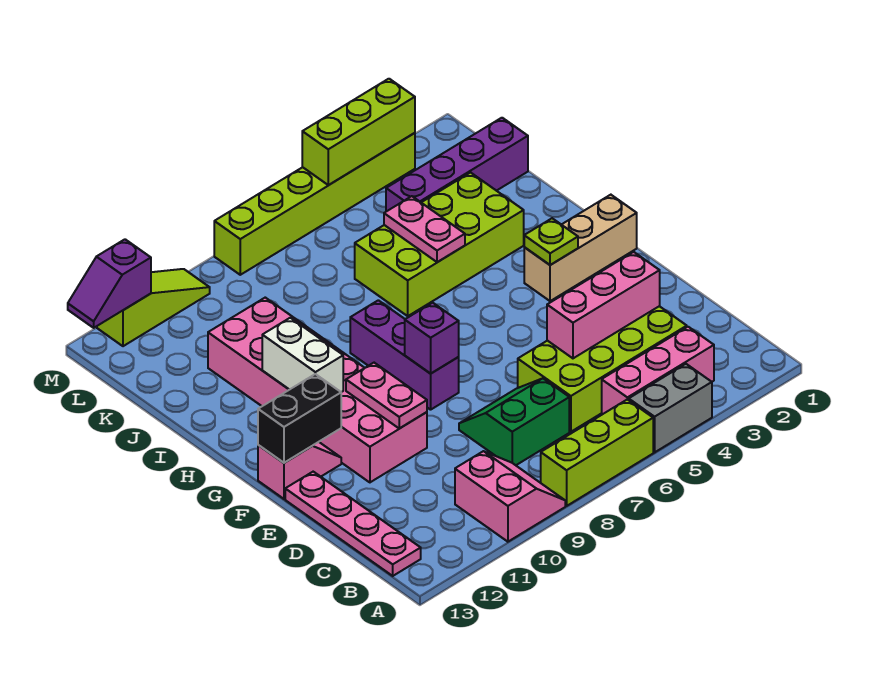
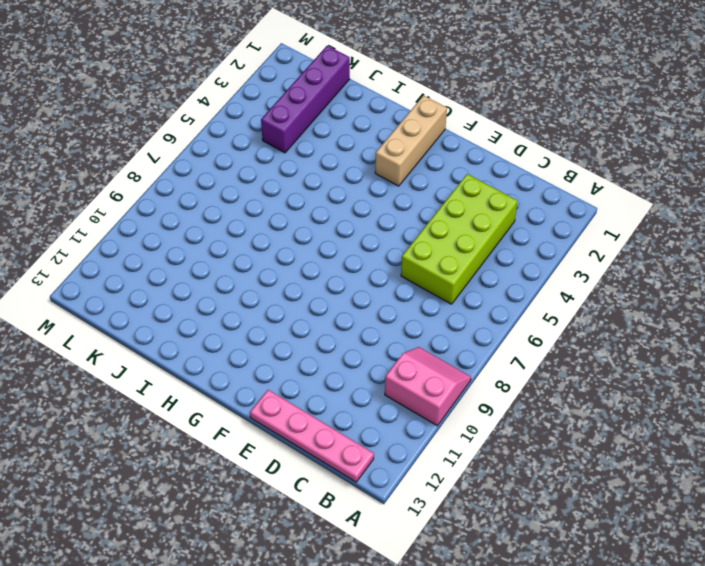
none -> grey brick A4:A5 level 1
none -> lime brick A6:A8 level 1
none -> pink brick B3:B5 level 1

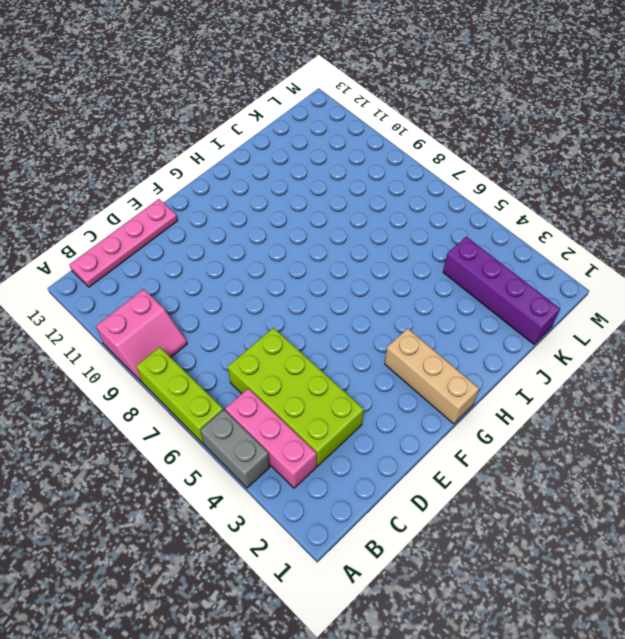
none -> green slope C7:D8 level 1 top C
none -> pink brick E10:J11 level 1
none -> purple brick F8:H8 level 1

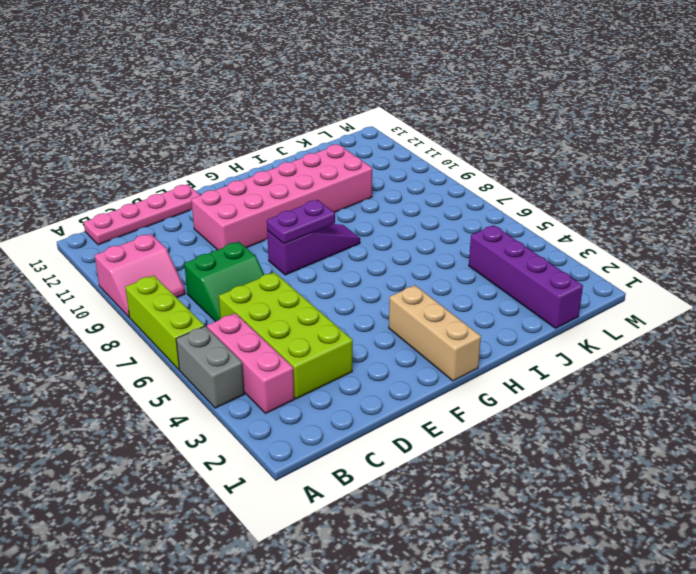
green slope C7:D8 level 1 top 8 -> green slope C7:D8 level 1 top C
purple slope F8:H8 level 1 top F -> purple brick F8:H8 level 1
purple plate F8:G8 level 2 -> purple brick F8 level 2
none -> pink slope F12:F13 level 1 top 13
none -> lime brick I3:J6 level 1
none -> lime brick M3:M8 level 1

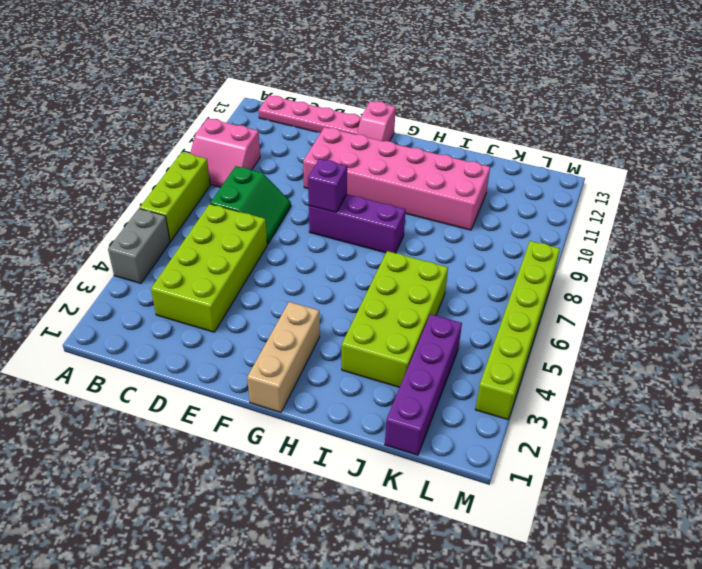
none -> pink brick B3:B5 level 1
none -> lime slope M10:M12 level 1 top 12
none -> pink brick D3:D5 level 2

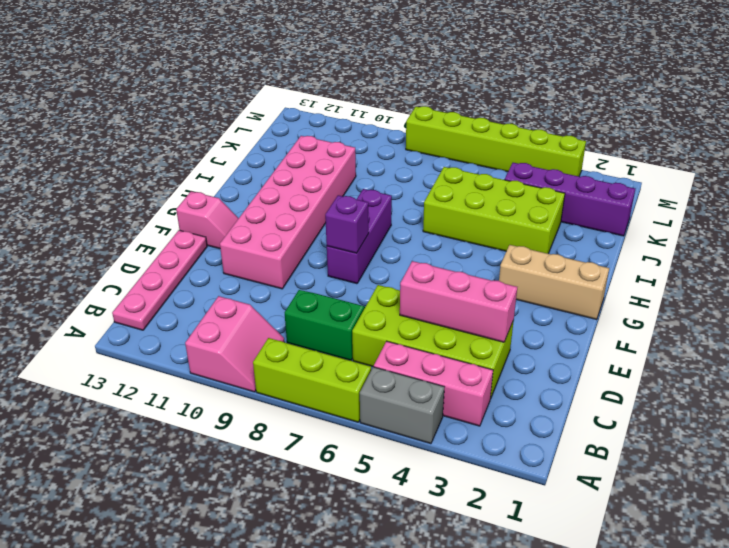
none -> lime slope M10:M12 level 1 top 12
none -> pink plate E10:F10 level 2
none -> black brick F12:F13 level 2

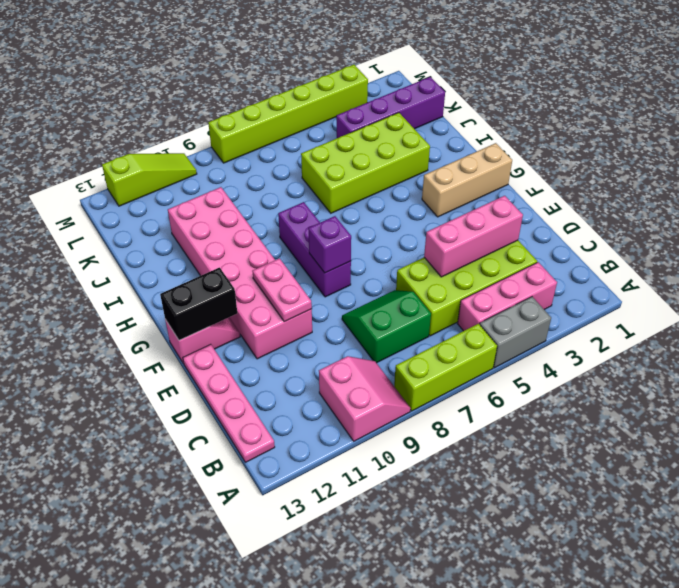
none -> lime plate G3 level 2
none -> white brick G11:H11 level 2
none -> pink plate I5:J5 level 2

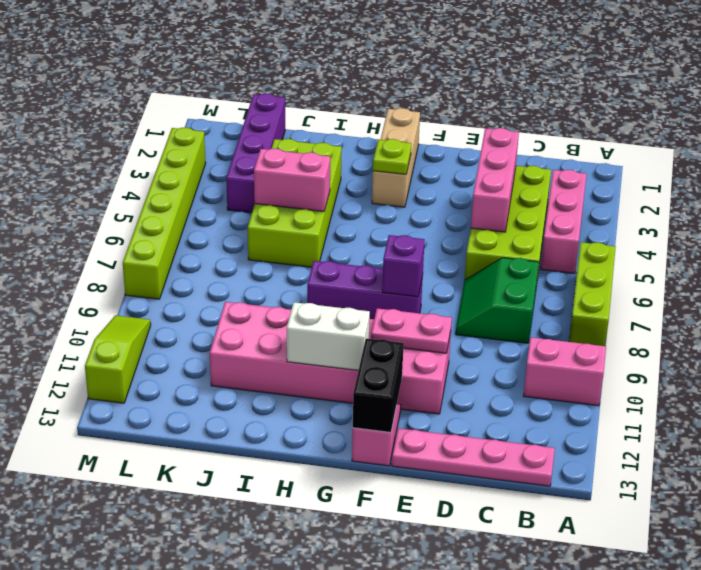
pink brick I5:J5 level 2 -> pink plate I5:J5 level 2
none -> grey brick A4:A5 level 1
none -> lime brick M3:M5 level 2
none -> purple slope M12:M13 level 2 top 12

